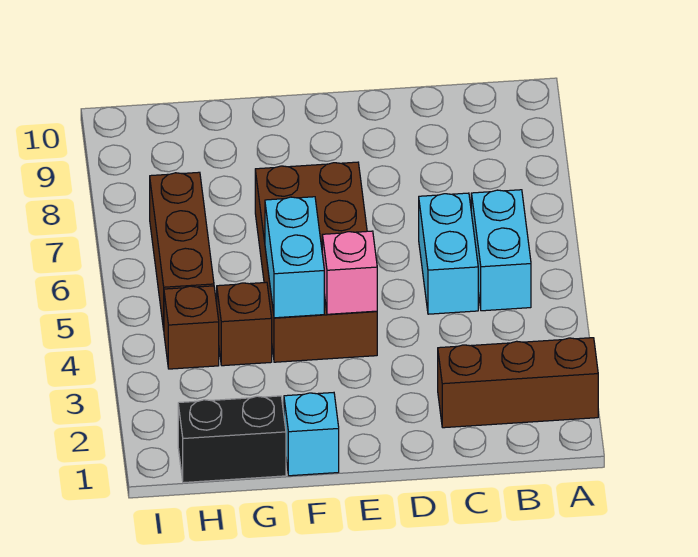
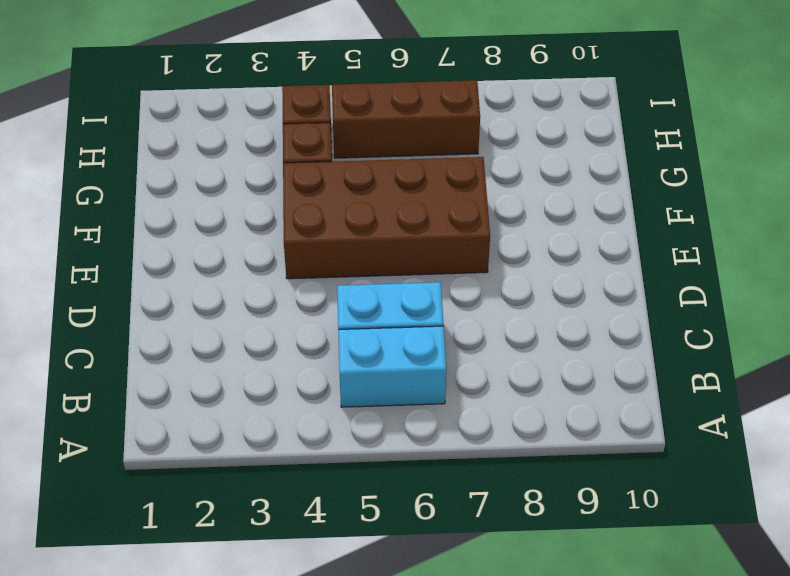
none -> brown brick A2:C2 level 1
none -> cyan brick F1 level 1

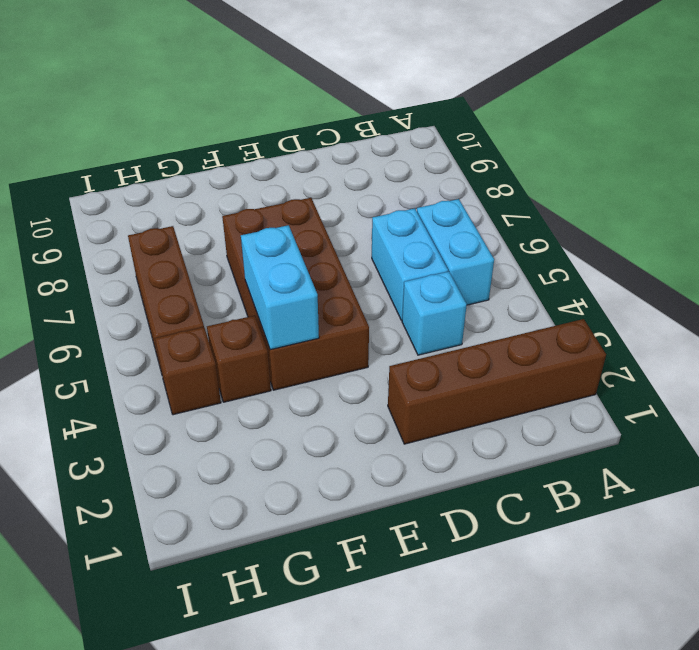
brown brick A2:D2 level 1 -> brown brick A2:C2 level 1
cyan brick C4 level 1 -> cyan brick F1 level 1
none -> black brick G1:H1 level 1
none -> pink brick E4 level 2

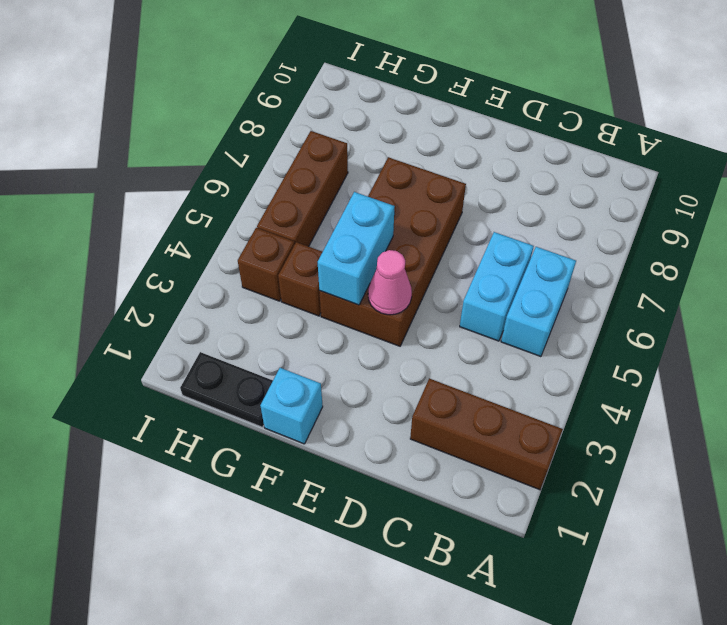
pink cone E4 level 2 -> pink brick E4 level 2
black plate G1:H1 level 1 -> black brick G1:H1 level 1

